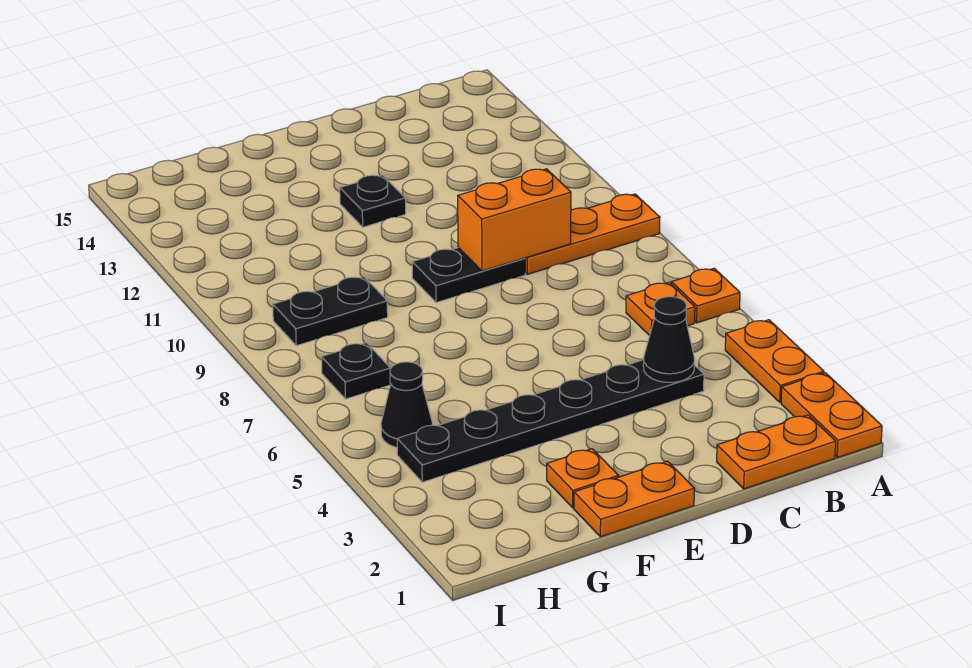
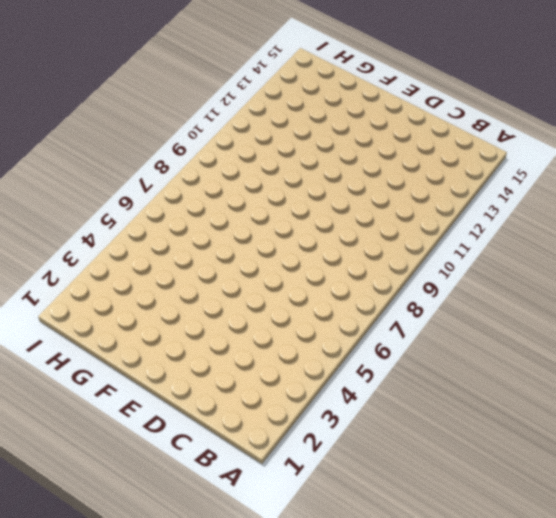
none -> orange plate A1:A2 level 1
none -> orange plate A3:A4 level 1
none -> orange plate A6 level 1

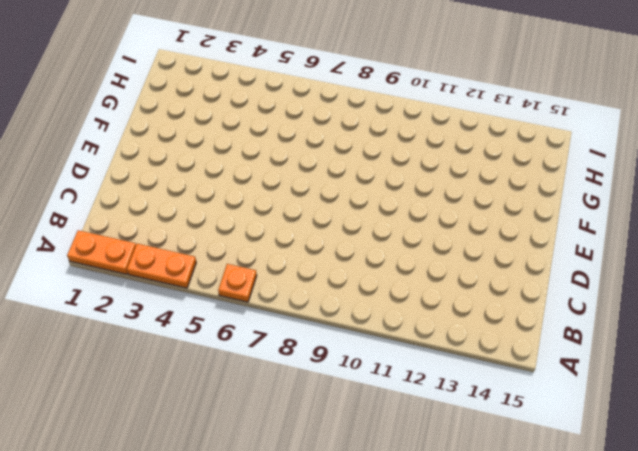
none -> orange plate A9:C9 level 1
none -> orange plate B1:C1 level 1
none -> orange plate B6 level 1

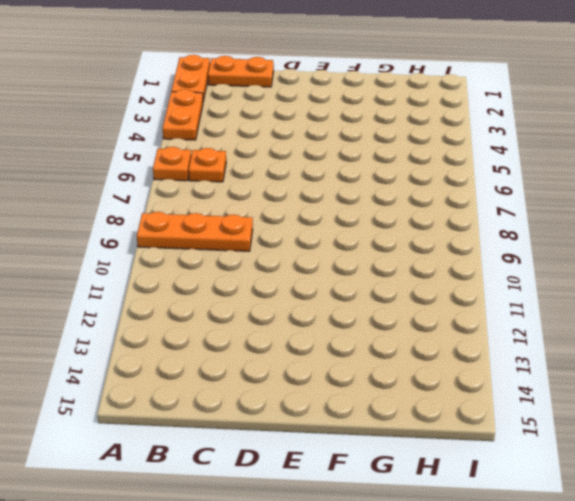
none -> black plate C4:H4 level 1
none -> black plate D9:E9 level 1
none -> orange plate E1:F1 level 1

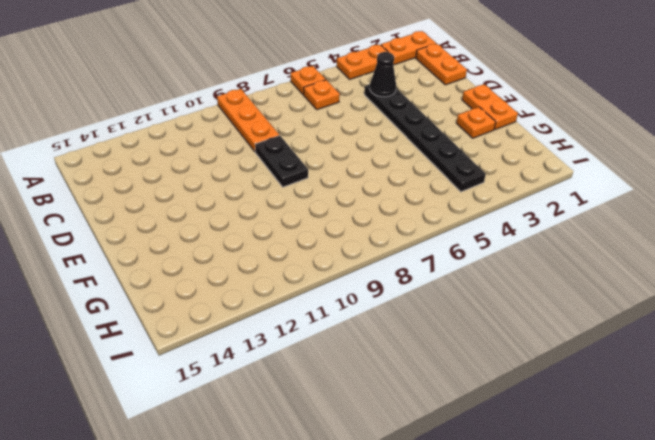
none -> black plate E12 level 1
none -> black plate G9:H9 level 1
none -> black cone H5 level 1

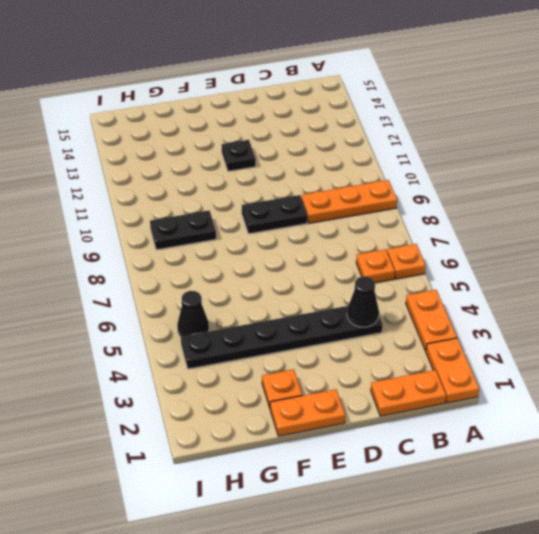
none -> black plate H7 level 1
none -> orange brick C9:D9 level 2

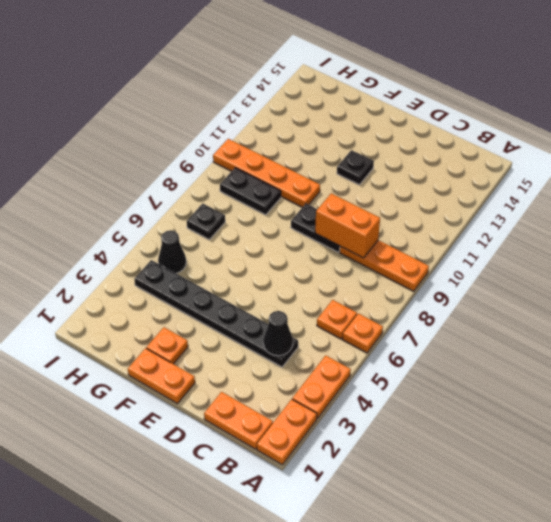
orange plate F10:I10 level 1 -> none

